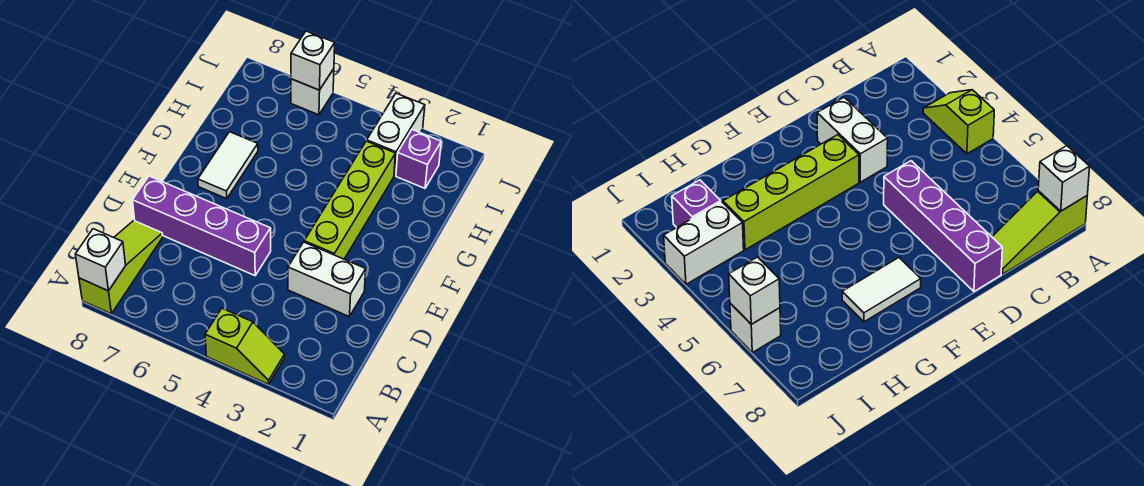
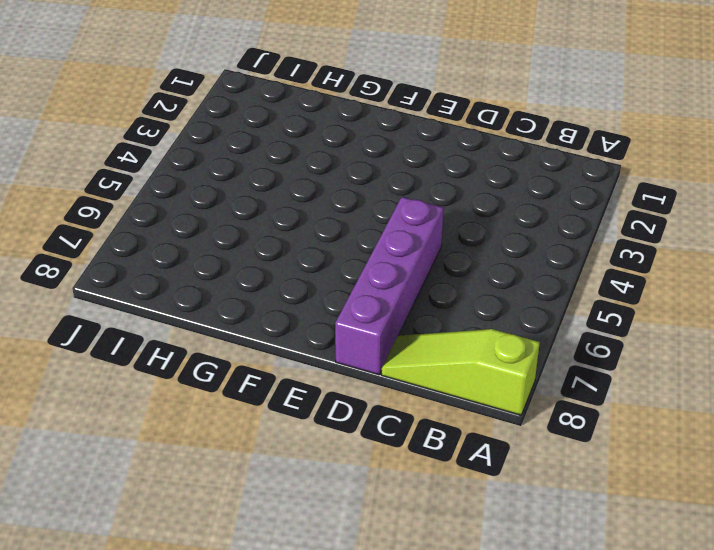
none -> lime slope A3:A4 level 1 top 4
none -> white brick D2:D3 level 1

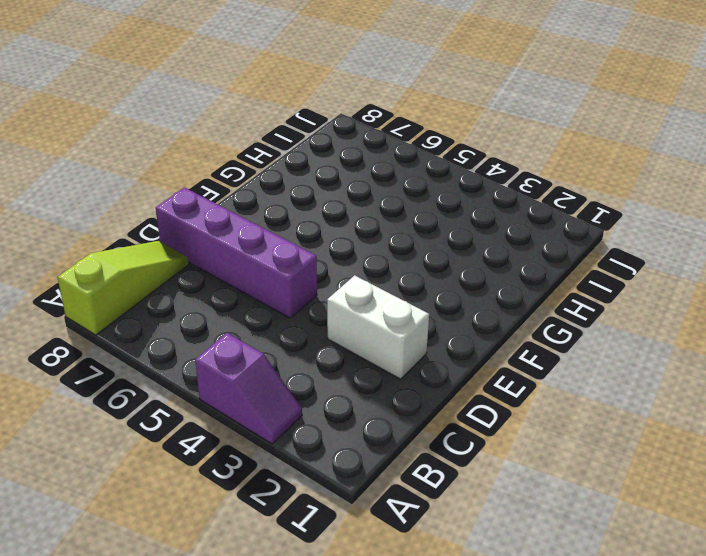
purple slope A3:A4 level 1 top 4 -> lime slope A3:A4 level 1 top 4
none -> lime brick E3:H3 level 1
none -> white tile F7:G7 level 1

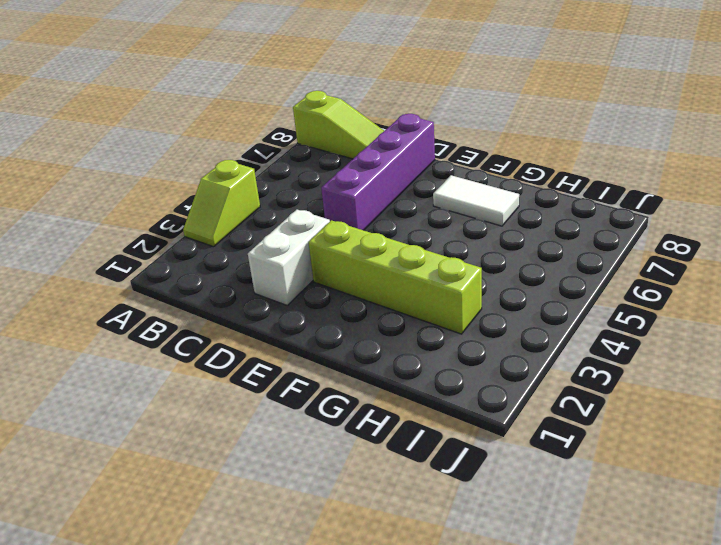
none -> purple brick I2 level 1
none -> white brick I3:J3 level 1

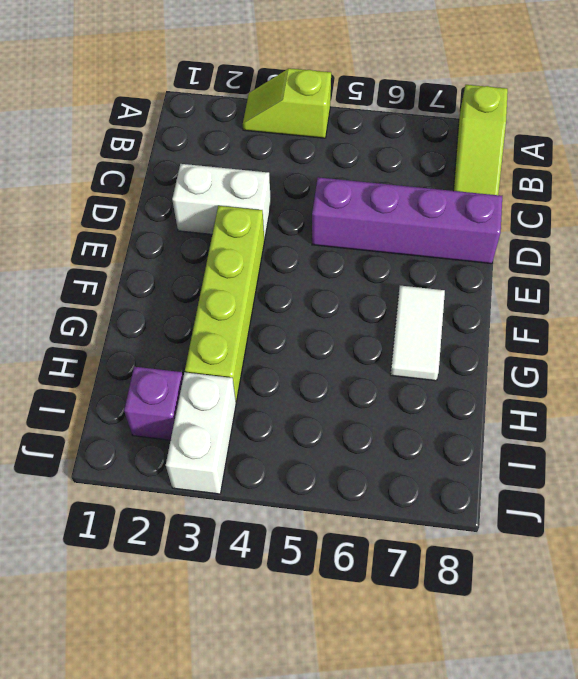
none -> white brick J6 level 1
none -> white brick A8 level 2

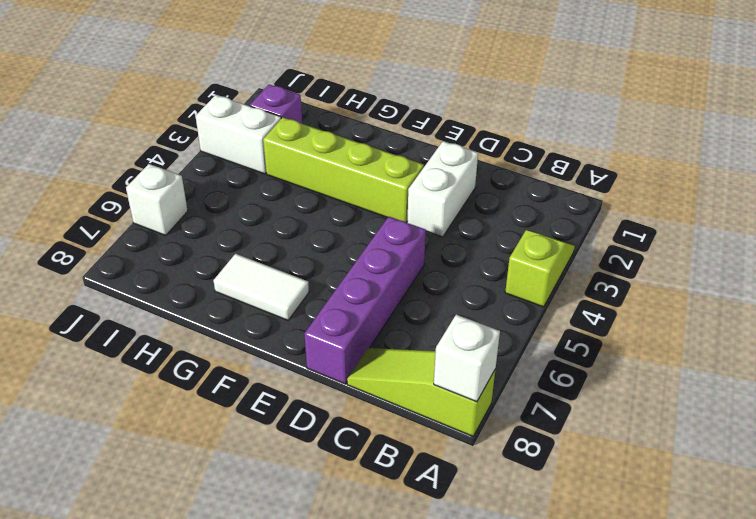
none -> white brick J6 level 2

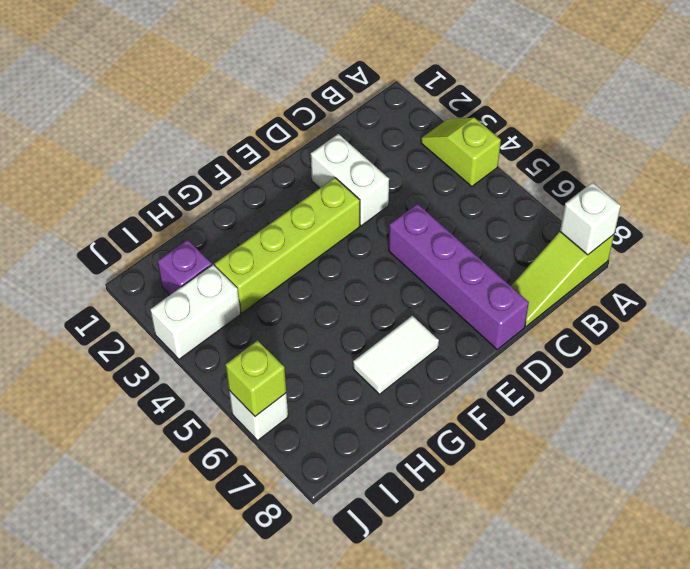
lime brick J6 level 2 -> white brick J6 level 2

